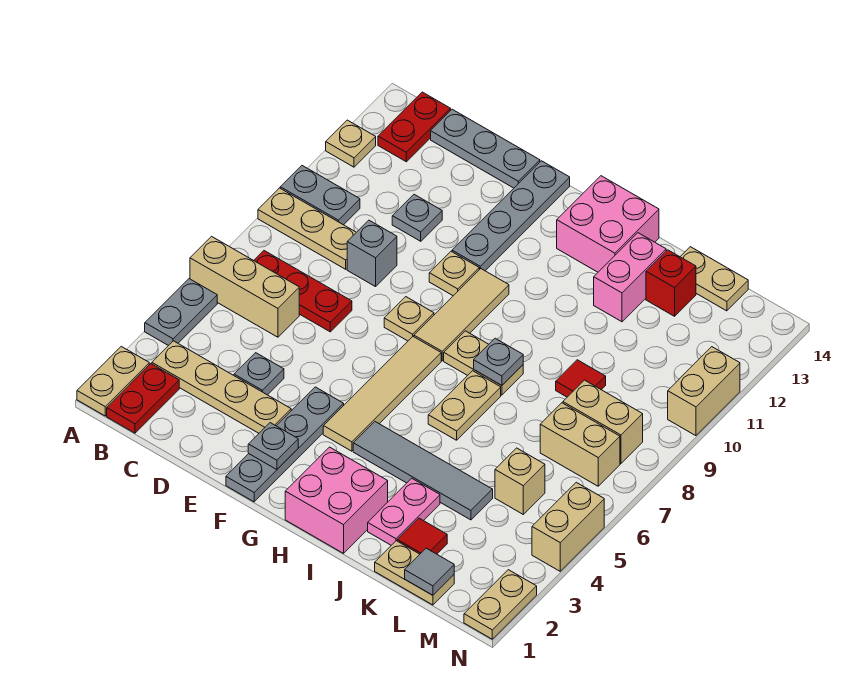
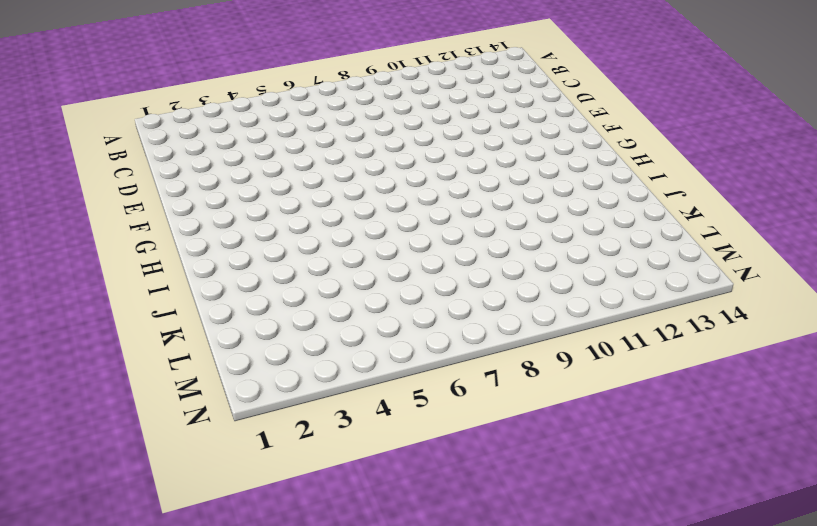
none -> tan plate A1:A2 level 1
none -> grey plate A4:A5 level 1
none -> tan brick A6:C6 level 1
none -> tan plate A9:C9 level 1

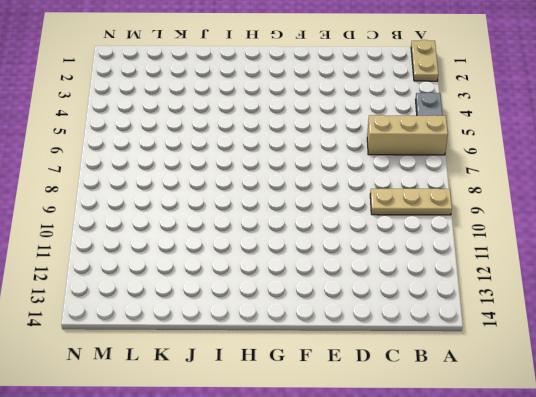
none -> grey plate A10:B10 level 1
none -> tan plate A12 level 1
none -> red plate B1:B2 level 1
none -> tan plate B3:E3 level 1

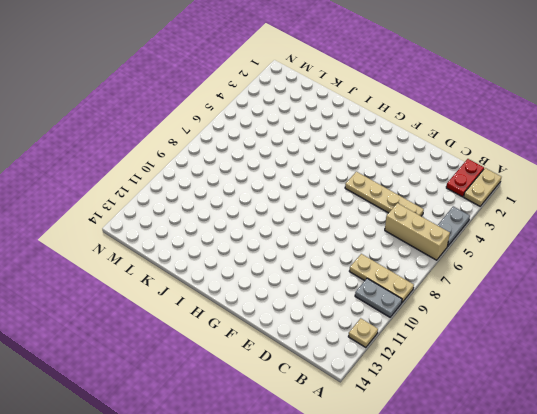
tan plate C5:F5 level 1 -> tan plate B3:E3 level 1
none -> red plate B7:D7 level 1
none -> red plate B13:B14 level 1
none -> grey plate C14:E14 level 1
none -> grey plate D4 level 1

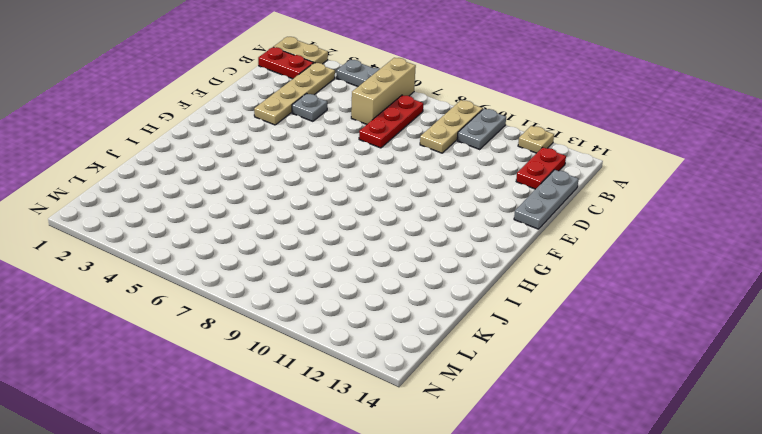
red plate B13:C13 level 1 -> red plate B13:B14 level 1
none -> grey brick D9 level 1
none -> grey plate D11 level 1
none -> grey plate F1:F4 level 1
none -> tan plate F8 level 1

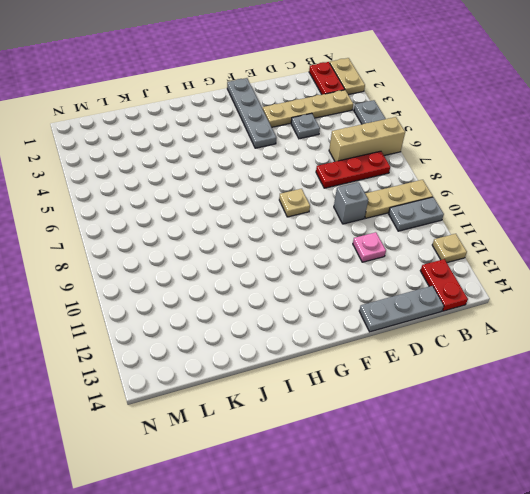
pink plate D11 level 1 -> grey plate D11 level 1
none -> tan plate F10 level 1
none -> grey plate F11:F14 level 1
none -> tan tile G4:G7 level 1
none -> tan tile G8:G10 level 1

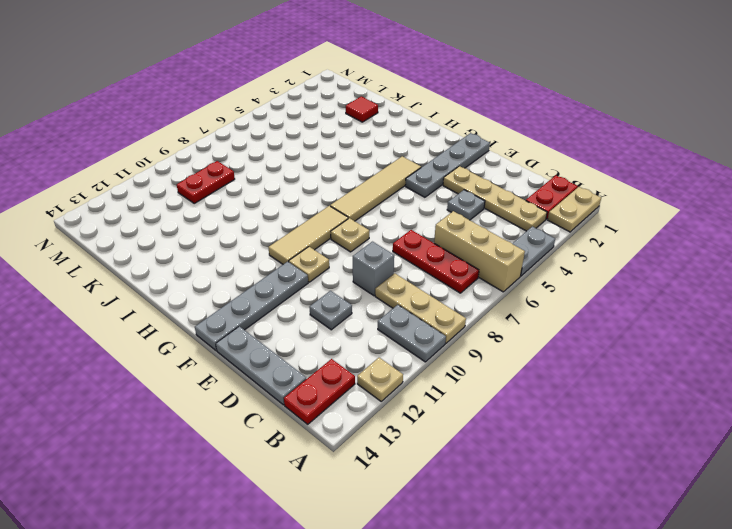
red plate L9:L10 level 1 -> none
none -> pink brick H1:I2 level 1
none -> grey tile H4:K4 level 1
none -> tan plate H8:I8 level 1
none -> pink brick H13:I14 level 1

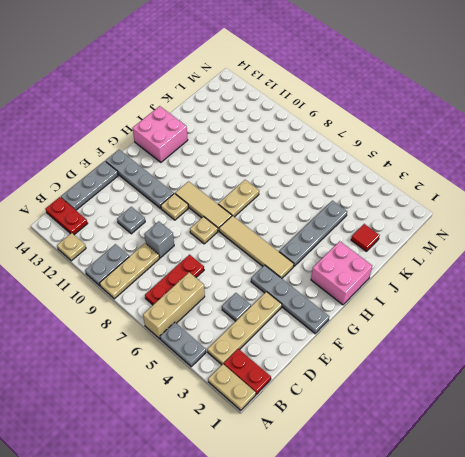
grey plate H4:K4 level 1 -> grey tile H4:K4 level 1
none -> tan plate I6:I7 level 1
none -> pink plate J2:J3 level 1
none -> pink brick J12:J13 level 1
none -> tan plate K1:L1 level 1

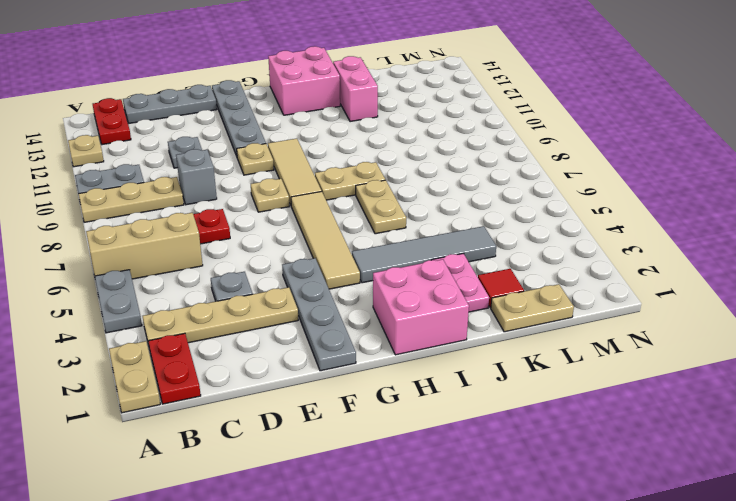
none -> red tile K9 level 1
none -> red brick K13 level 1
none -> tan plate K14:L14 level 1
none -> tan brick L5 level 1

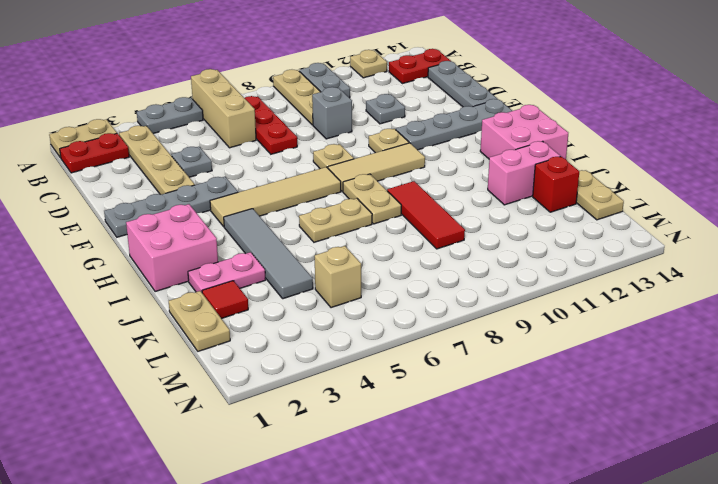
red tile I9:K9 level 1 -> red tile K9 level 1
none -> tan brick L7:M7 level 1
none -> tan brick L8:M8 level 1
none -> tan plate N1:N2 level 1
none -> tan brick N4:N5 level 1

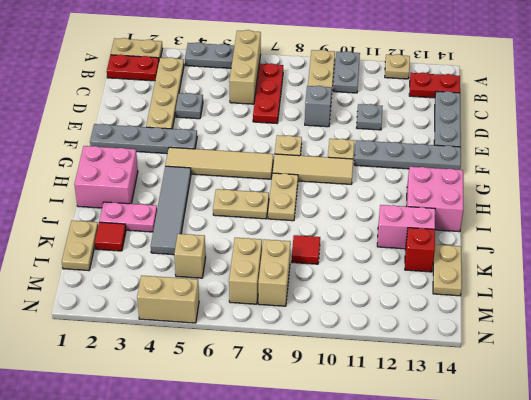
none -> tan plate N1:N2 level 1
none -> tan brick N10:N11 level 1
none -> grey plate F2 level 2
none -> grey plate I8 level 2

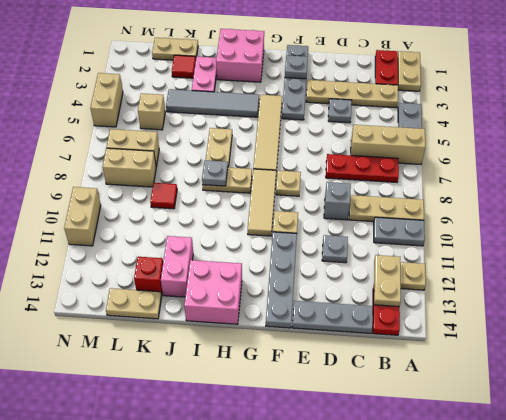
tan plate B12:B13 level 2 -> tan plate N1:N2 level 1
none -> grey tile L1 level 2

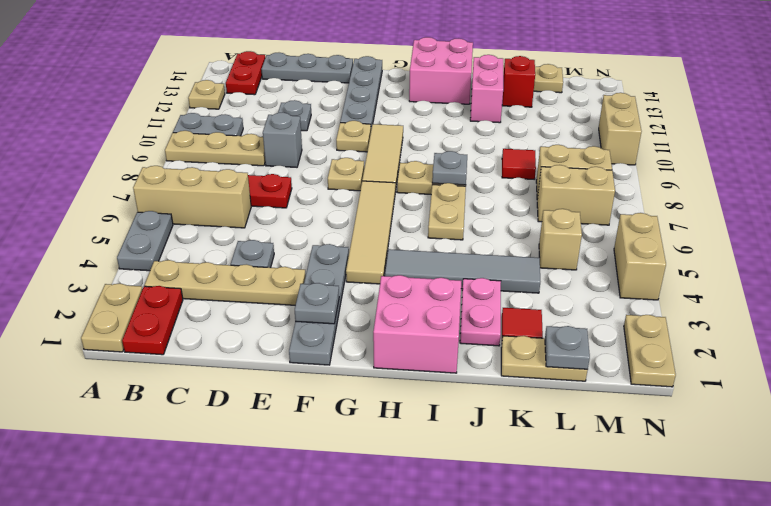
grey plate L1 level 2 -> grey tile L1 level 2

